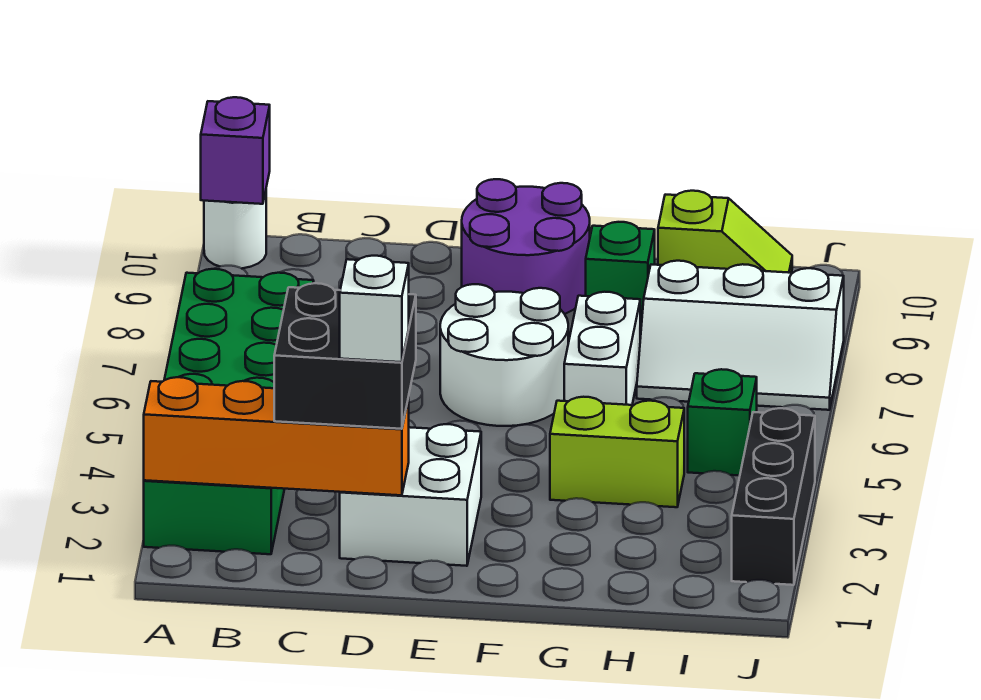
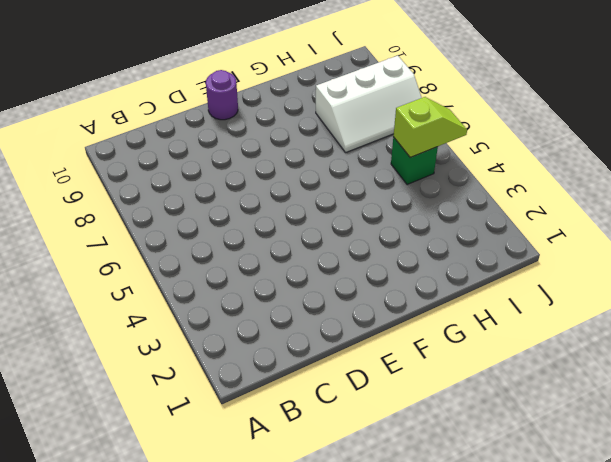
purple round brick E10 level 1 -> purple round brick E9:F10 level 1
lime slope I5:J5 level 2 top I -> lime slope H10:I10 level 1 top H
none -> green brick A2:B7 level 1
none -> white round brick A10 level 1
none -> white brick D2:E3 level 1

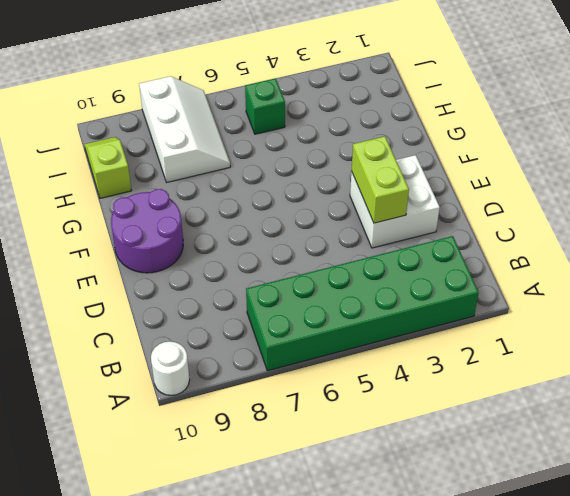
lime brick D3:E3 level 2 -> lime brick G4:H4 level 1
none -> white round brick E6:F7 level 1
none -> white brick G6:G7 level 1
none -> green brick G9 level 1

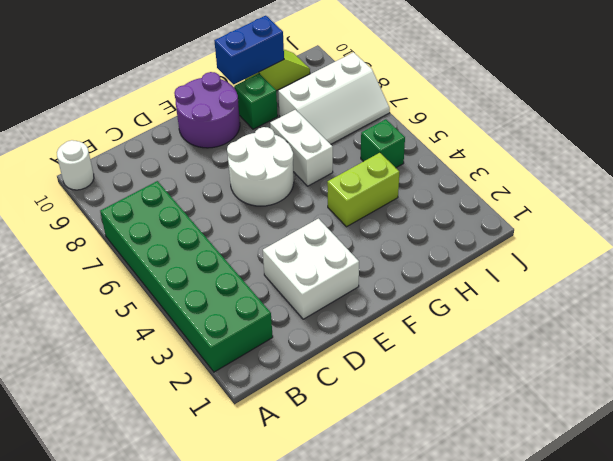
blue brick G10:H10 level 2 -> none
none -> black brick J2:J4 level 1
none -> orange brick A2:D2 level 2
none -> purple brick A10 level 2

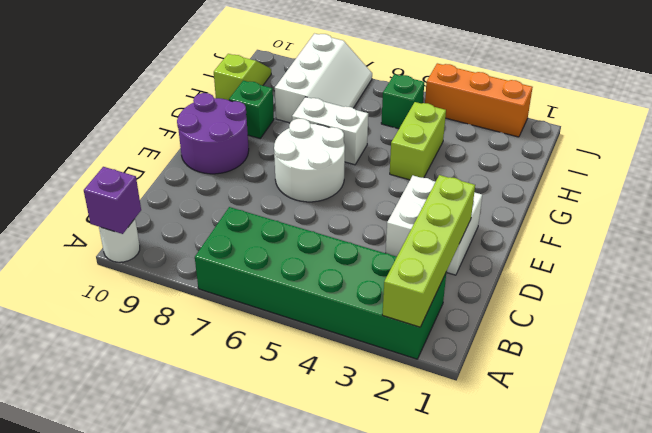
lime brick A2:D2 level 2 -> orange brick A2:D2 level 2
orange brick J2:J4 level 1 -> black brick J2:J4 level 1
none -> black brick C2:D3 level 3
none -> white brick D2 level 4

